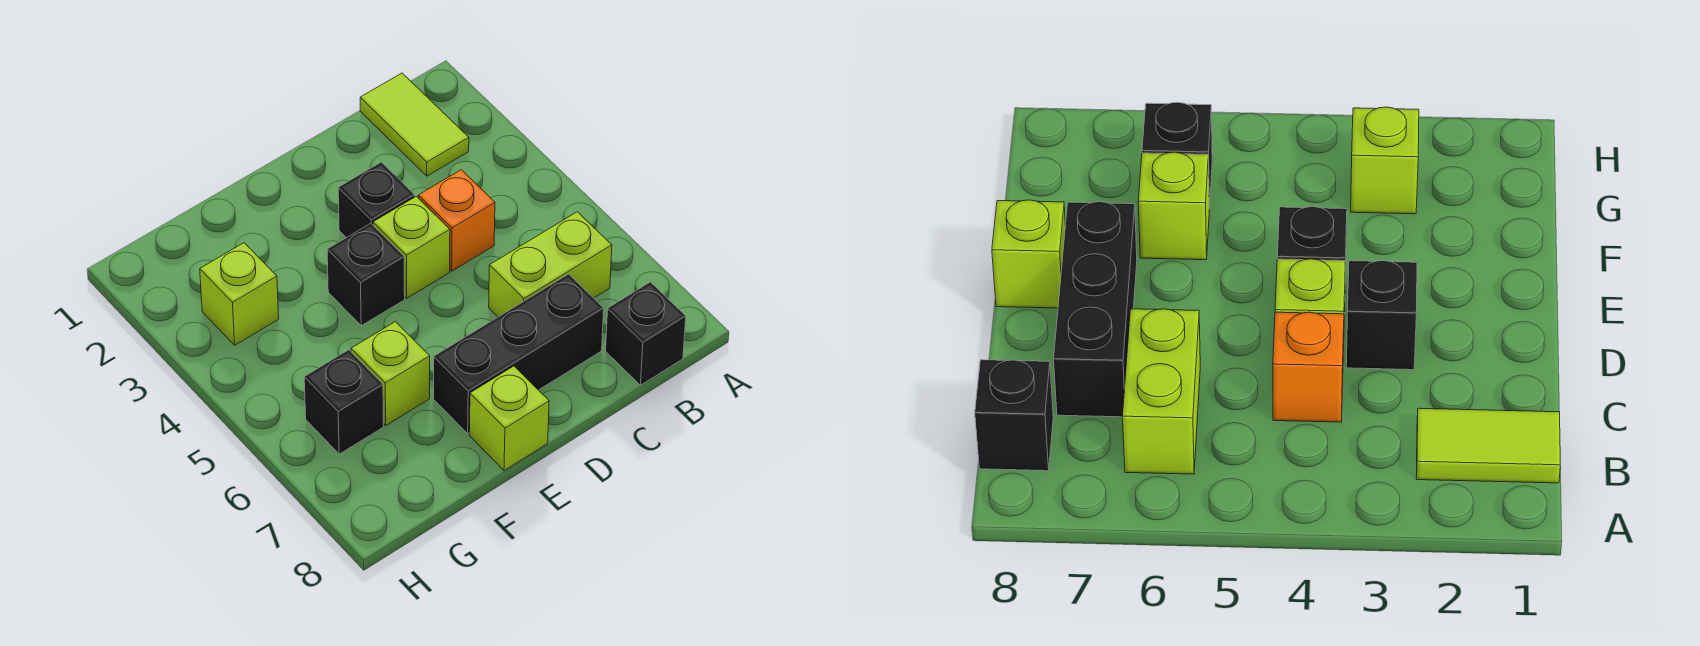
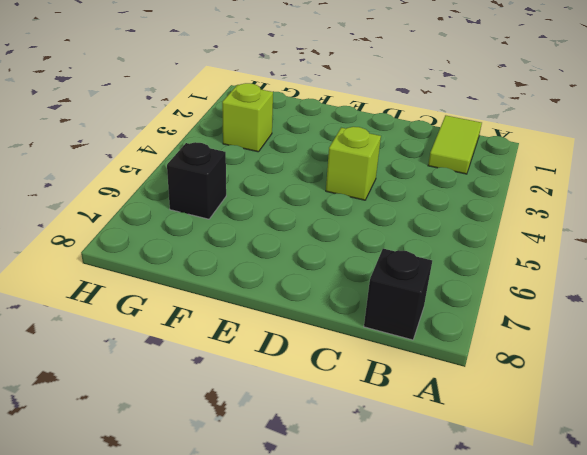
none -> lime brick B6:C6 level 1
none -> orange brick C4 level 1
none -> black brick C7:E7 level 1

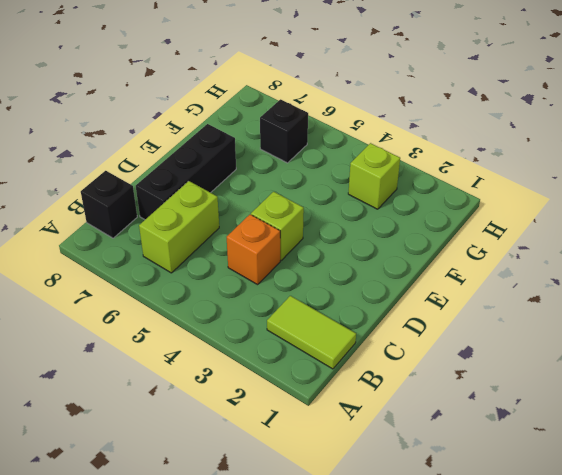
none -> black brick D3 level 1
none -> black brick E4 level 1
none -> lime brick E8 level 1

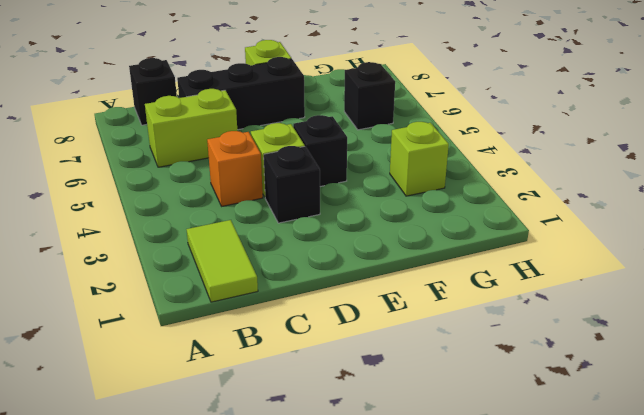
none -> lime brick F6 level 1

